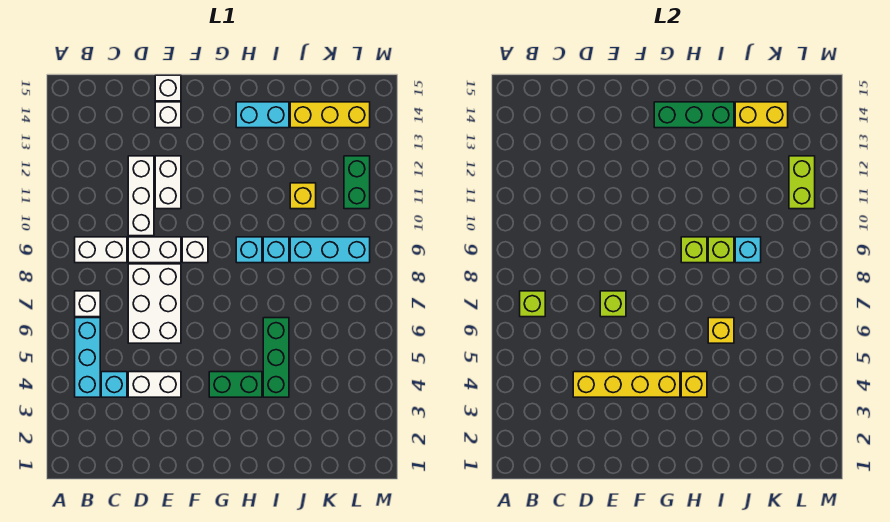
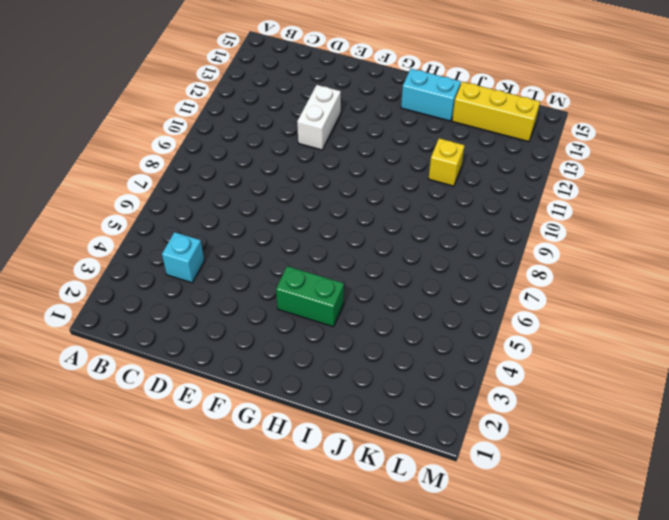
none -> cyan brick B4:B6 level 1
none -> white brick B7 level 1
none -> white brick B9:C9 level 1
none -> white brick D4:E4 level 1

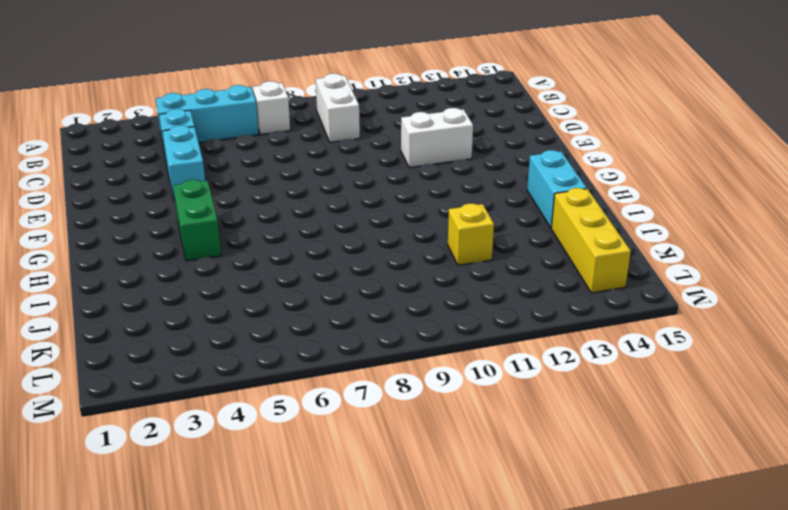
cyan brick D4:E4 level 1 -> white brick D4:E4 level 1
none -> white brick D6:E8 level 1
none -> white brick D9:E9 level 1
none -> white brick D10:D12 level 1
none -> white brick E14 level 1

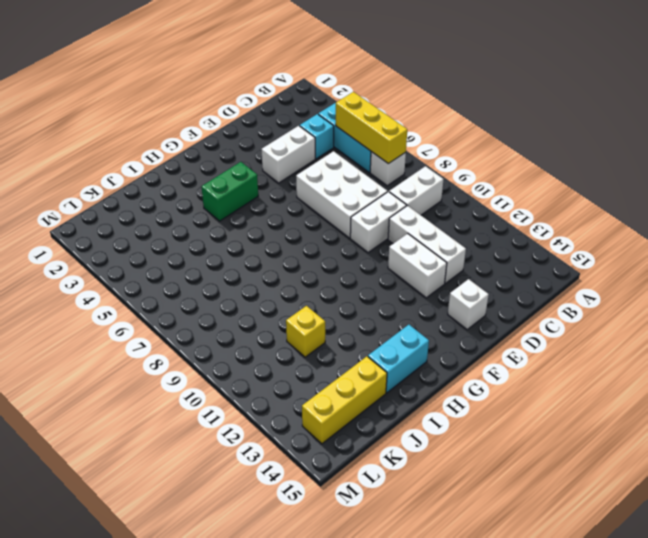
yellow brick B5:B7 level 2 -> lime brick B7 level 2
none -> white brick E15 level 1
none -> white brick F9 level 1
none -> cyan brick H9 level 1
none -> green brick I4:I6 level 1

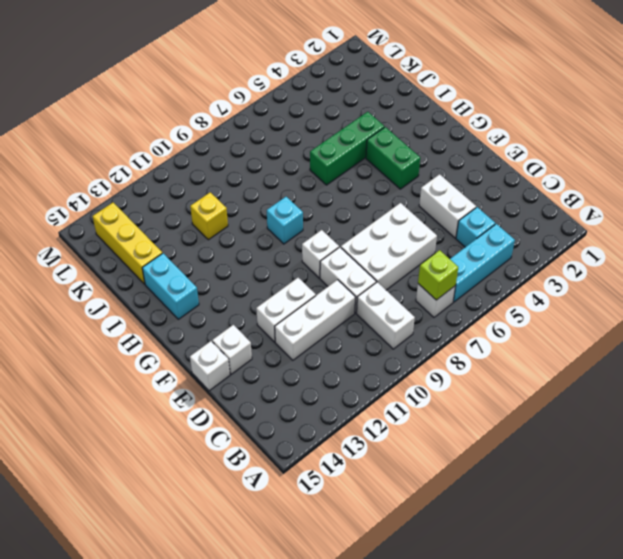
none -> cyan brick I9 level 1
none -> cyan brick J9:L9 level 1
none -> green brick L11:L12 level 1
none -> yellow brick D4:G4 level 2

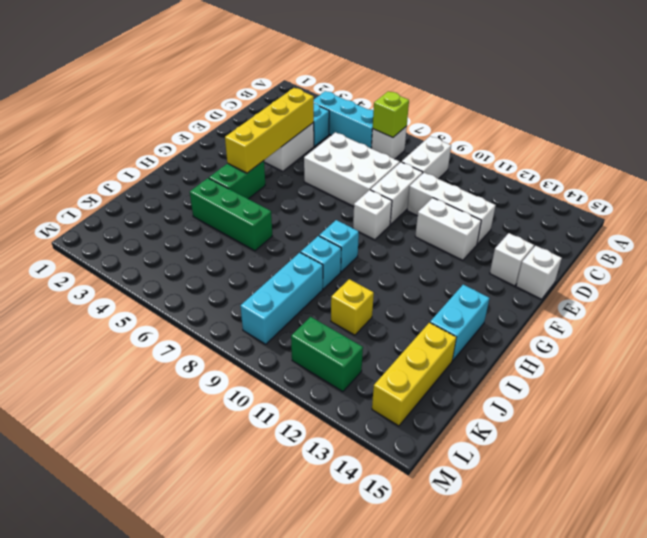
none -> lime brick E7 level 2
none -> green brick G14:I14 level 2
none -> yellow brick H4 level 2
none -> lime brick H9 level 2

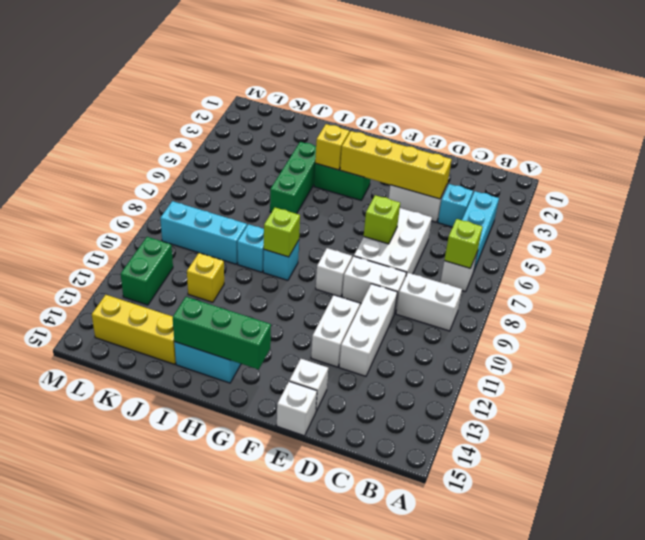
none -> yellow brick I6 level 2
none -> lime brick I9 level 2
none -> cyan brick J9 level 2
none -> yellow brick J14:K14 level 2

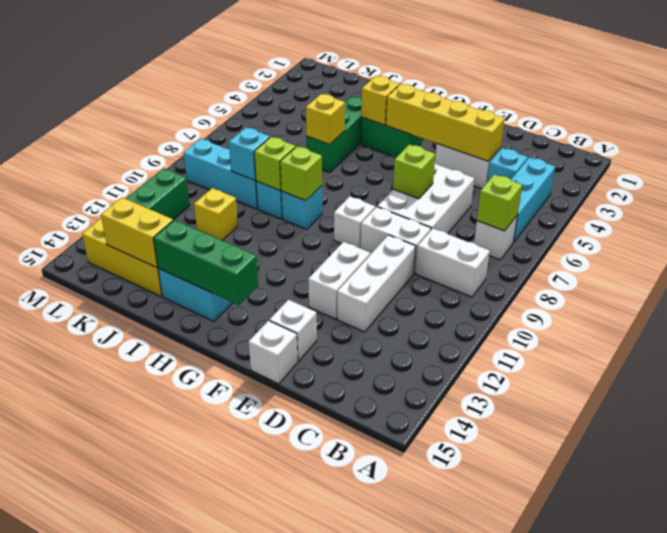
none -> lime brick L11:L12 level 2

